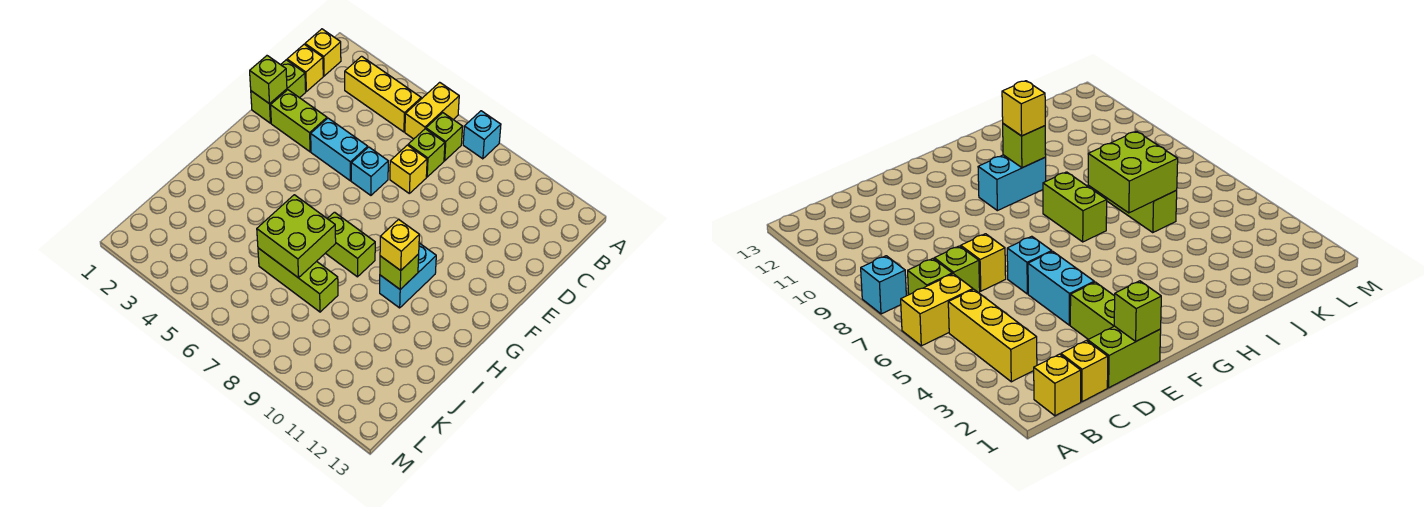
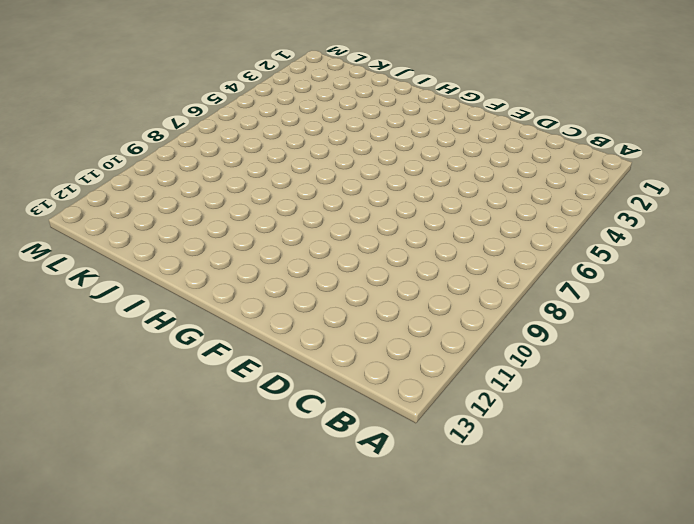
none -> yellow brick A6:B6 level 1
none -> cyan brick A8 level 1
none -> yellow brick B1 level 1

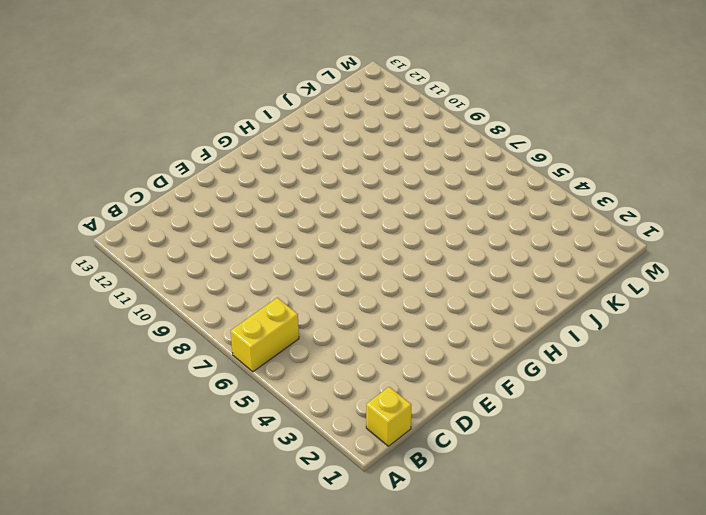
none -> cyan brick A8 level 1
none -> yellow brick B3:B5 level 1
none -> lime brick B7 level 1

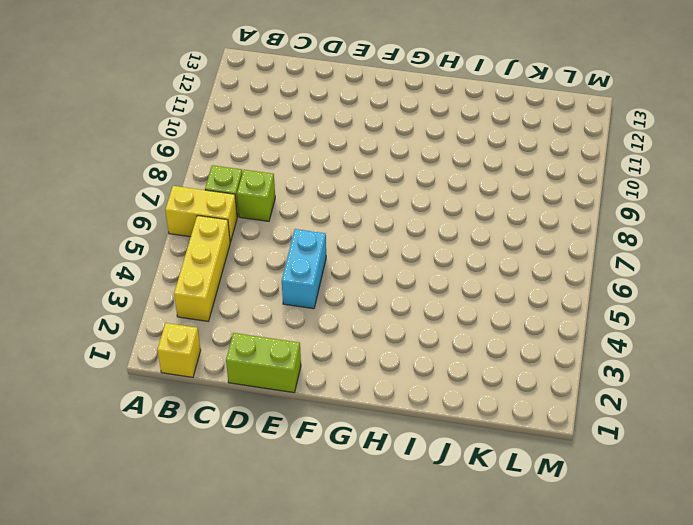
none -> cyan brick A8 level 1
none -> yellow brick C1 level 1
none -> yellow brick D7 level 1

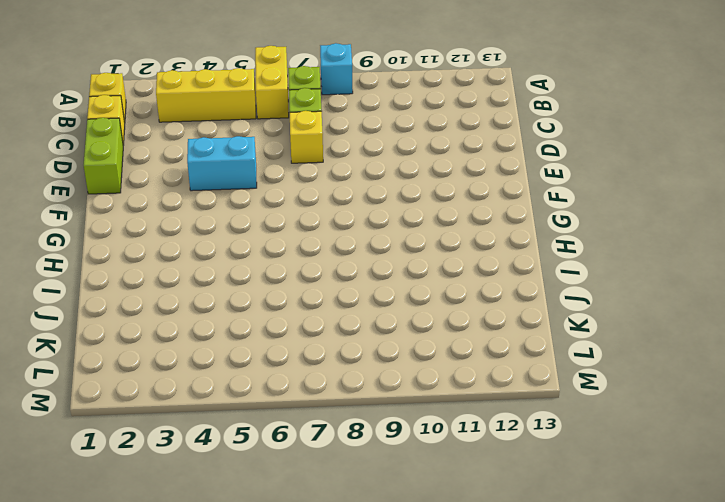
none -> lime brick E2:E3 level 1
none -> cyan brick E6 level 1
none -> cyan brick G10:H10 level 1

